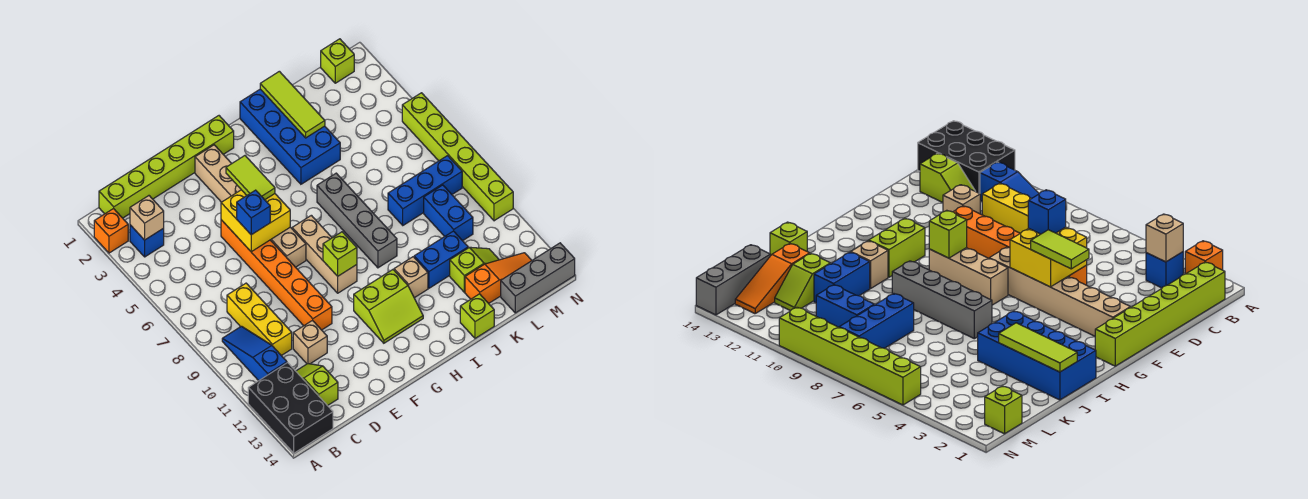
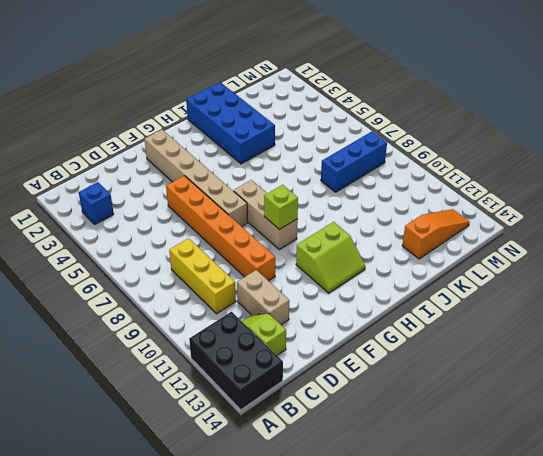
tan brick D11:D12 level 1 -> tan brick D11 level 1
none -> orange brick A2 level 1
none -> lime brick B1:G1 level 1
none -> blue slope B9:B11 level 1 top 11
none -> grey brick I6:I9 level 1

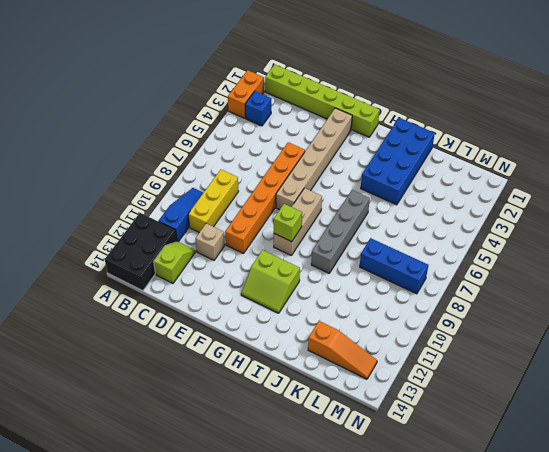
orange brick A2:A3 level 1 -> orange brick A2 level 1
none -> tan brick I11 level 1
none -> blue brick J11:K11 level 1
none -> lime brick J14 level 1
none -> lime slope K12:L12 level 1 top K

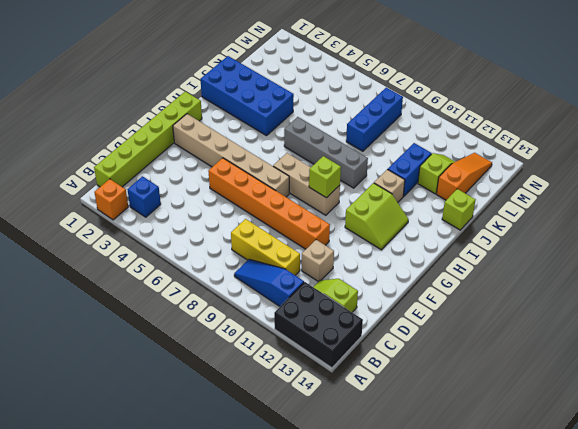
none -> blue brick L9:L10 level 1
none -> grey brick L14:N14 level 1
none -> lime brick M1 level 1
none -> lime brick N5:N10 level 1

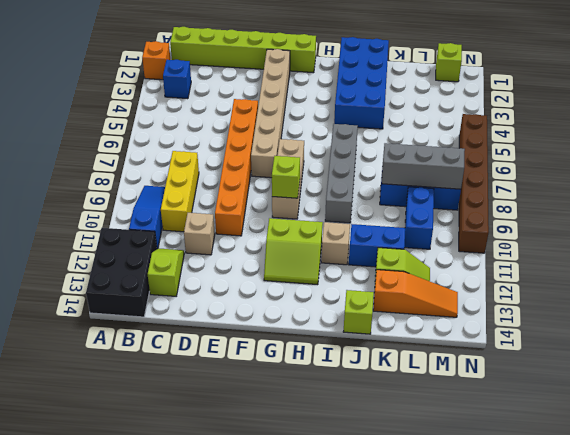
grey brick K8:M8 level 2 -> grey brick L14:N14 level 1
brown brick N5:N10 level 1 -> lime brick N5:N10 level 1
none -> tan brick B3 level 2
none -> yellow brick E5:F6 level 2
none -> lime tile J1:J3 level 2
none -> blue brick E6 level 3

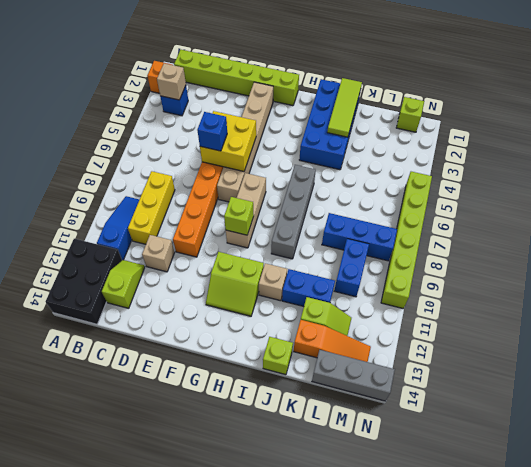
none -> lime tile F4:F5 level 3

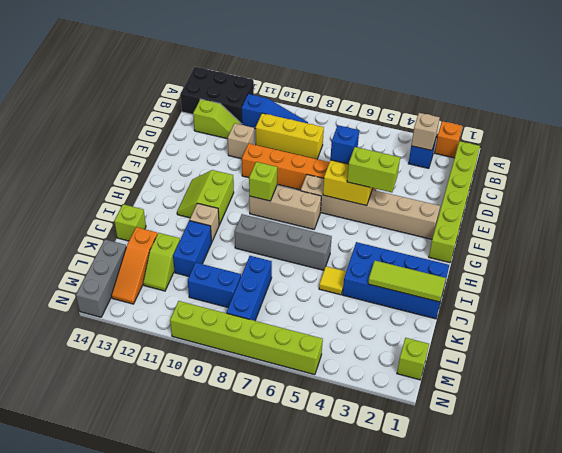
lime brick F4:F5 level 3 -> lime tile F4:F5 level 3
yellow tile J5 level 1 -> none

